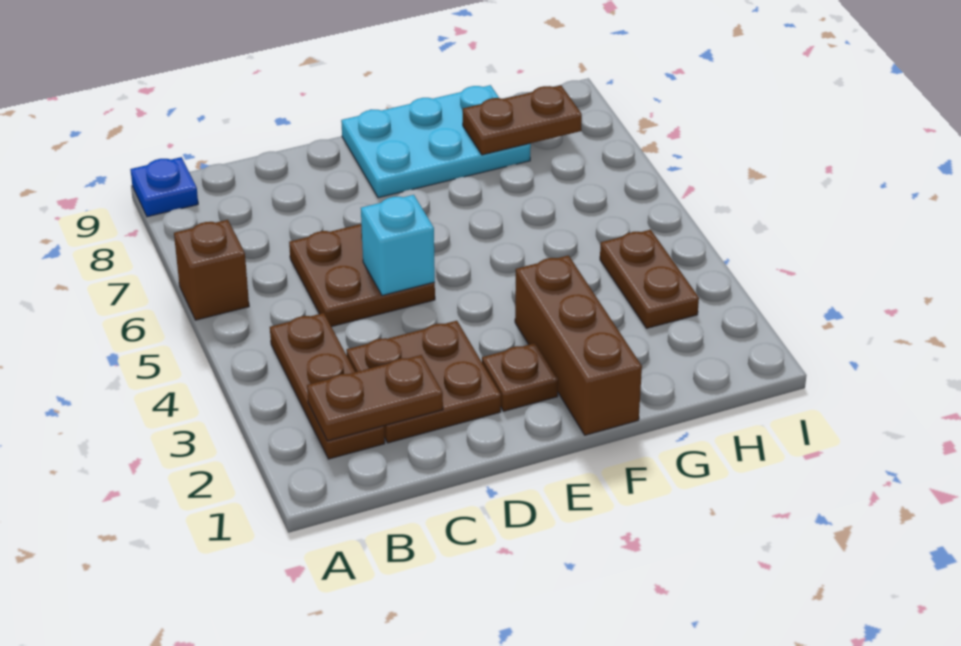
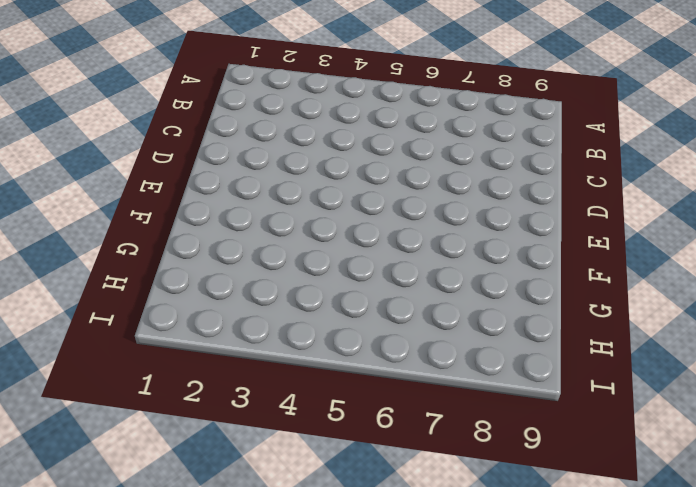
none -> brown brick A6 level 1
none -> blue plate A9 level 1
none -> brown plate B2:B4 level 1

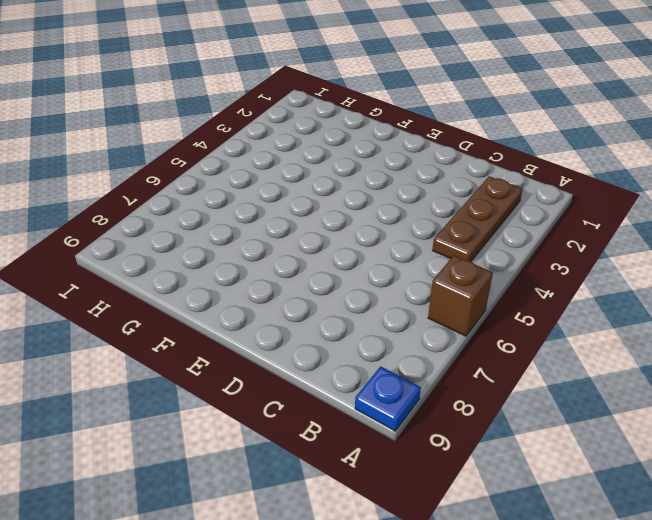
none -> brown plate C2:D3 level 1
none -> brown plate C5:D6 level 1
none -> brown plate E2 level 1

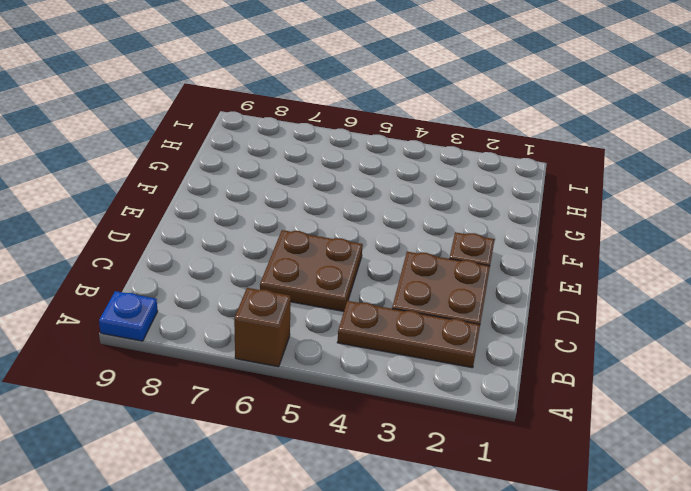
none -> cyan plate E8:G9 level 1
none -> brown brick F1:F3 level 1
none -> brown plate H3:H4 level 1

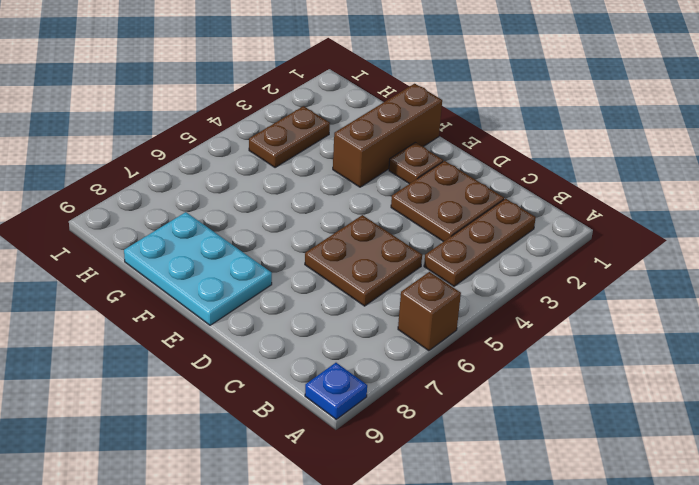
none -> brown plate B2:C2 level 2
none -> cyan brick D5 level 2
none -> brown plate G8:H8 level 2

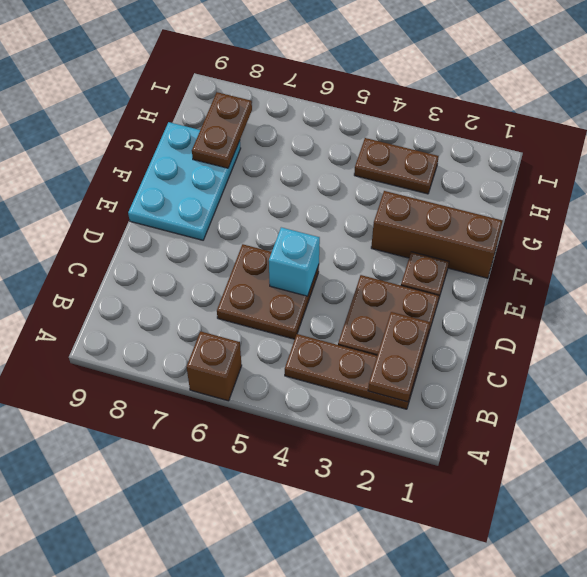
none -> blue plate A9 level 1

